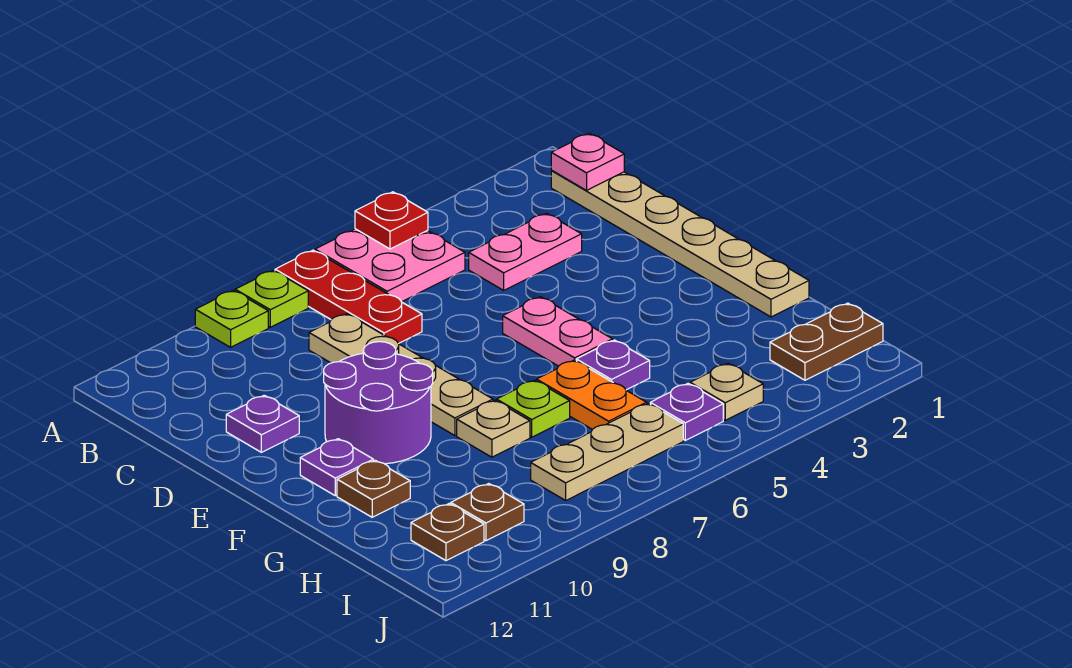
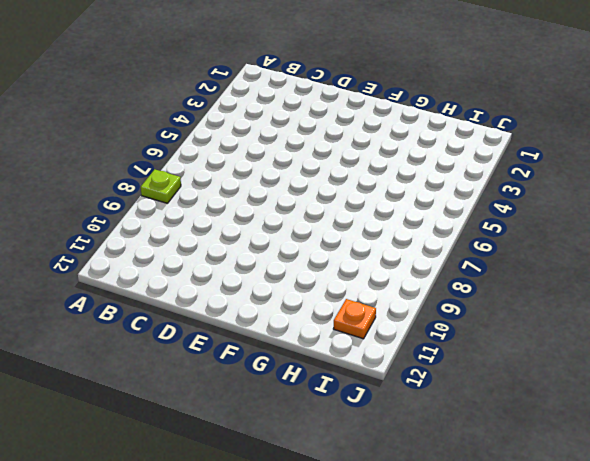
orange plate I11 level 1 -> brown plate I11 level 1
none -> pink plate A5:B6 level 1
none -> red plate A7:C7 level 1
none -> lime plate A9 level 1

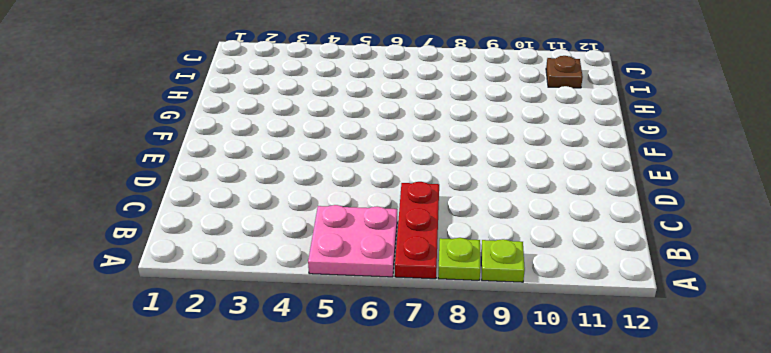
none -> tan plate B1:G1 level 1
none -> pink plate C3:C4 level 1
none -> tan plate C8:F8 level 1

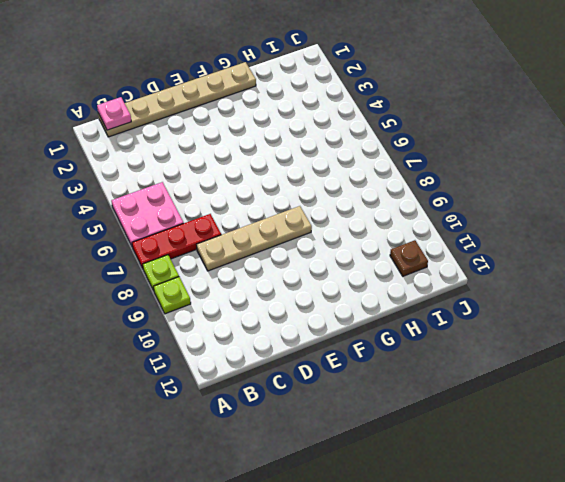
none -> pink plate C3:C4 level 1
none -> purple plate D11 level 1
none -> pink plate E5:F5 level 1

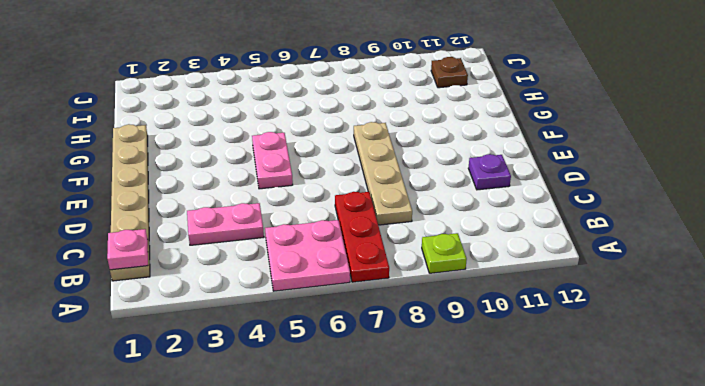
none -> lime plate A8 level 1
none -> purple round brick E9:F10 level 1
none -> purple plate F11 level 1

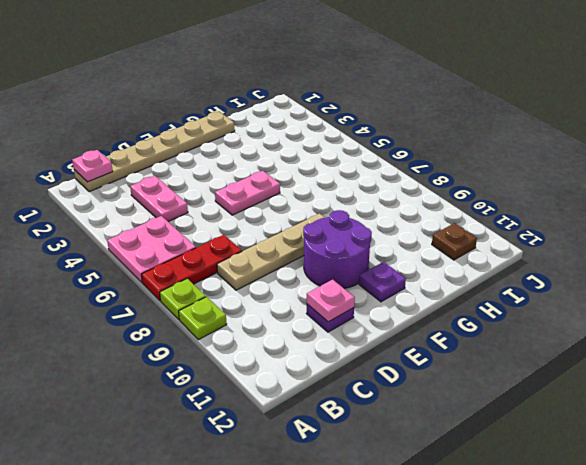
pink plate D11 level 2 -> none
none -> purple plate G5 level 1
none -> orange plate G6:H6 level 1
none -> lime plate G7 level 1

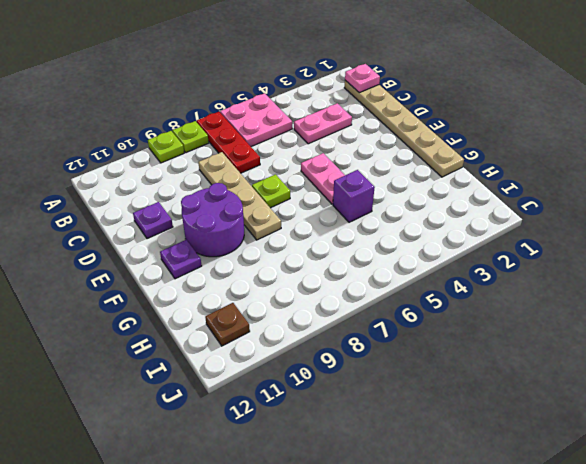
lime plate E7 level 1 -> lime plate G7 level 1
purple brick G5 level 1 -> purple plate G5 level 1
none -> orange plate G6:H6 level 1
none -> tan plate G8 level 1
none -> brown plate G11 level 1

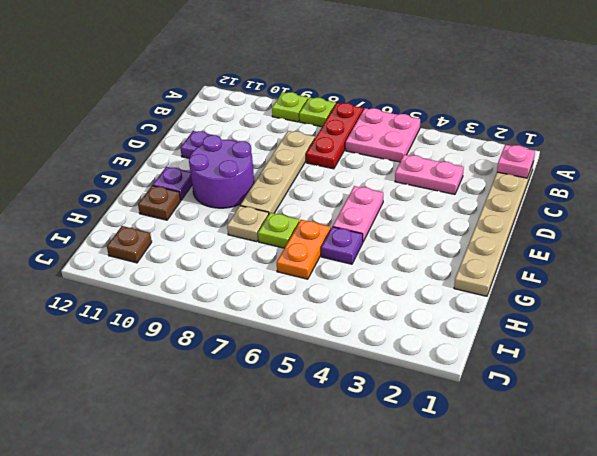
none -> brown plate I1:I2 level 1
none -> tan plate I4 level 1
none -> purple plate I5 level 1

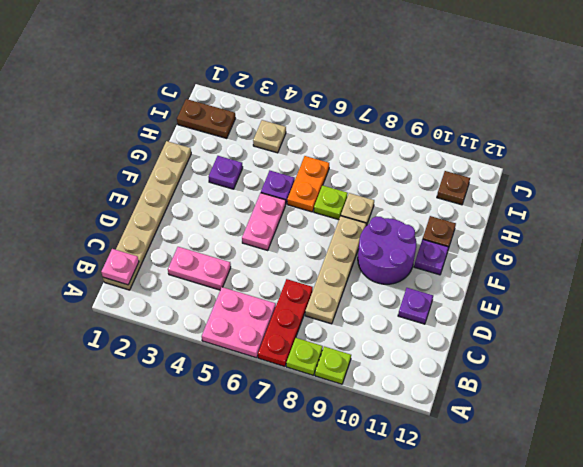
purple plate G3 level 1 -> purple plate I5 level 1
none -> tan plate I6:I8 level 1
none -> brown plate I10 level 1
none -> red plate A5 level 2

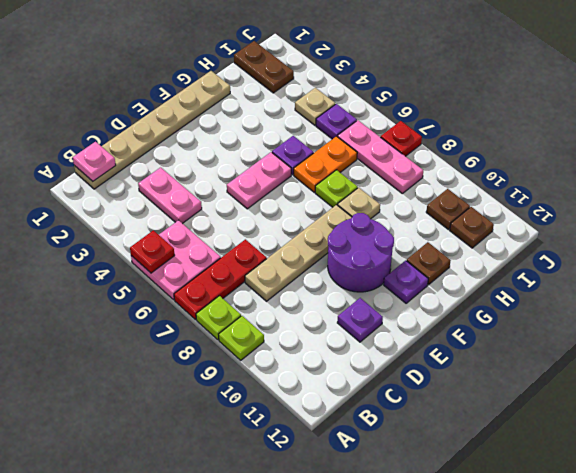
pink plate I6:I8 level 1 -> tan plate I6:I8 level 1
red plate J7 level 1 -> none

